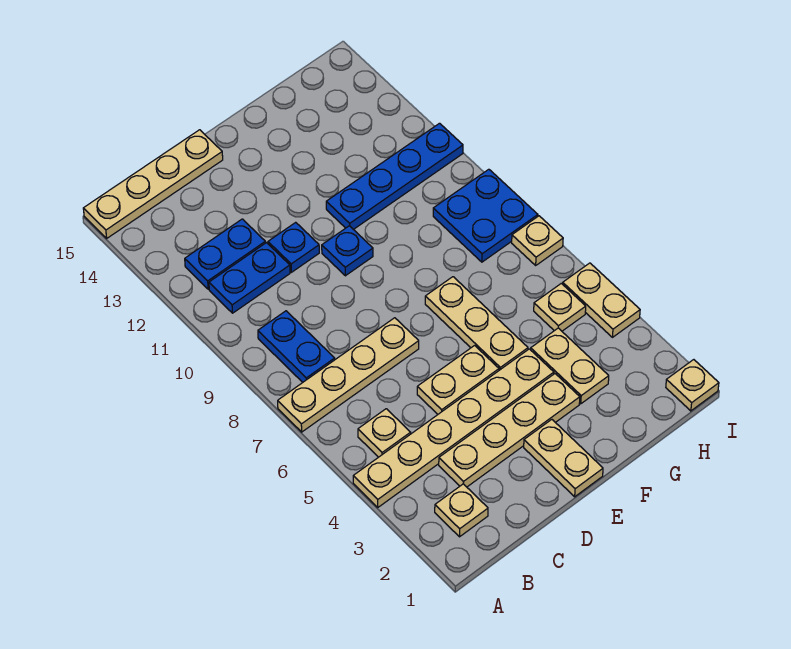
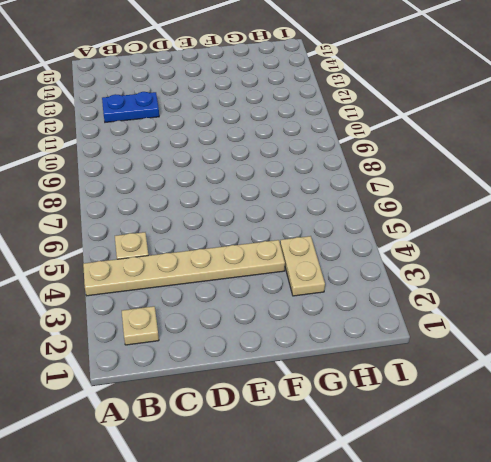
none -> tan plate A7:D7 level 1
none -> tan plate A15:D15 level 1
none -> blue plate B8:B9 level 1

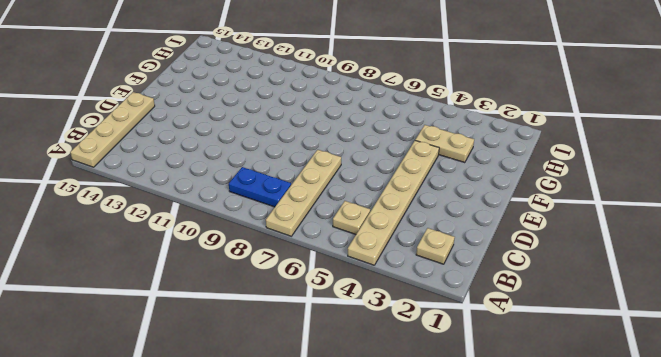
none -> blue plate B11:C11 level 1
none -> blue plate B12:C12 level 1
none -> tan plate C3:F3 level 1

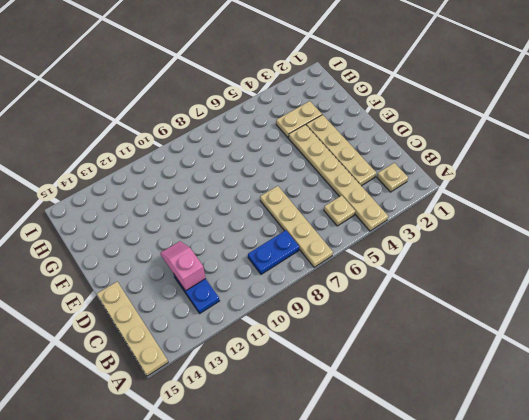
pink slope C12:D12 level 2 top C -> none
none -> blue plate B11:C11 level 1
none -> tan plate D5:E5 level 1
none -> blue plate D11 level 1

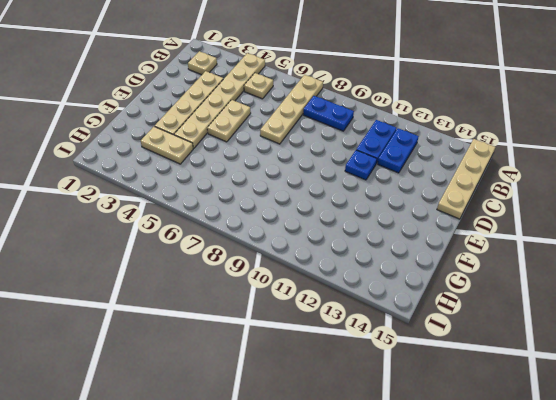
none -> tan plate E1:E2 level 1
none -> blue plate E10 level 1
none -> tan plate F5:F7 level 1

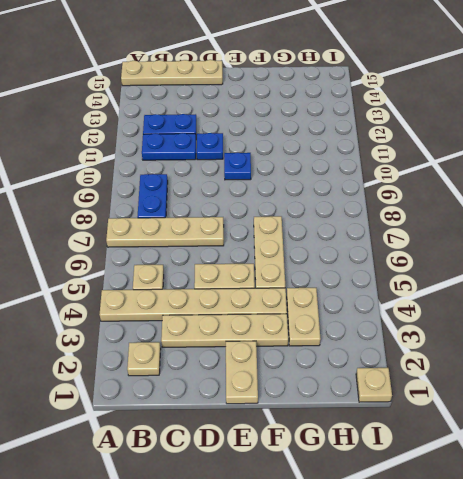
none -> blue plate F11:I11 level 1
none -> tan plate H5 level 1
none -> blue plate H8:I9 level 1

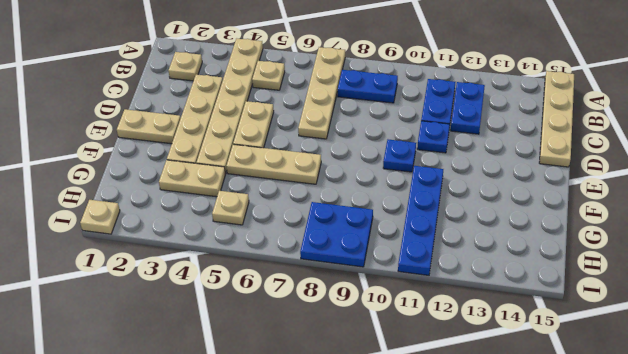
none -> tan plate I4:I5 level 1
none -> tan plate I7 level 1

